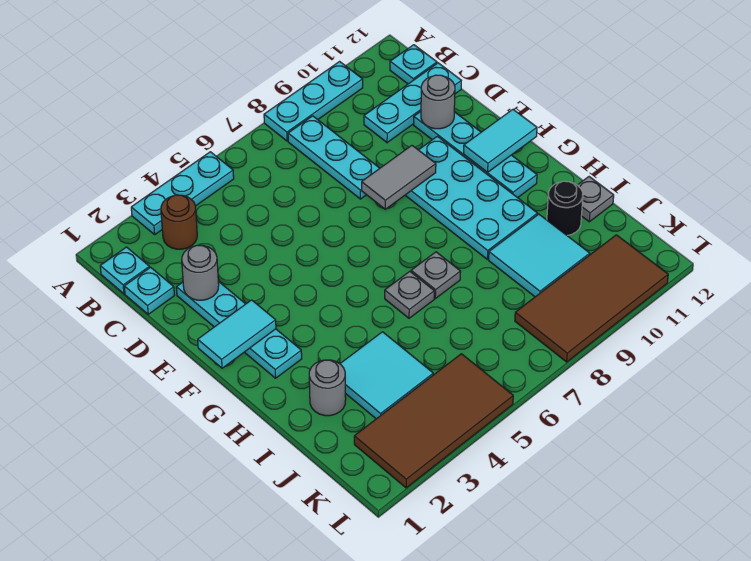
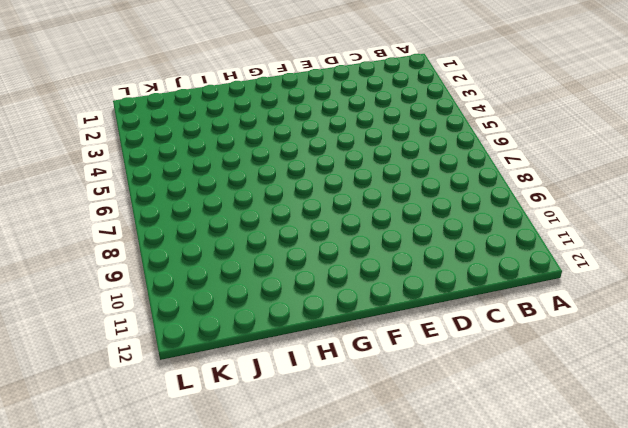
none -> cyan plate A3:A5 level 1
none -> cyan plate A8:A10 level 1
none -> cyan plate B1 level 1

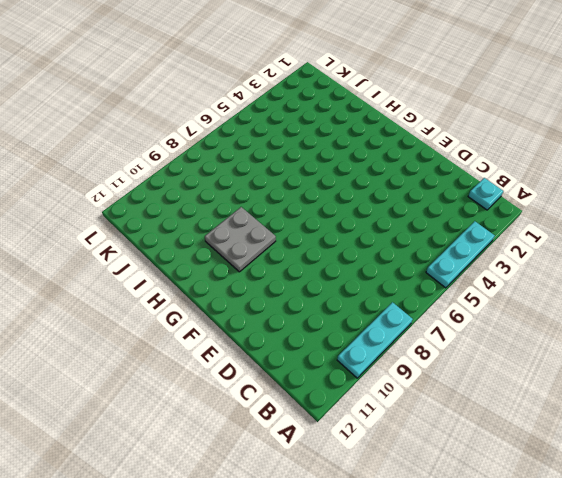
grey plate G9:H10 level 1 -> cyan plate E9:H10 level 1
none -> brown round brick B3 level 1
none -> cyan plate B8:D8 level 1
none -> cyan plate B12 level 1

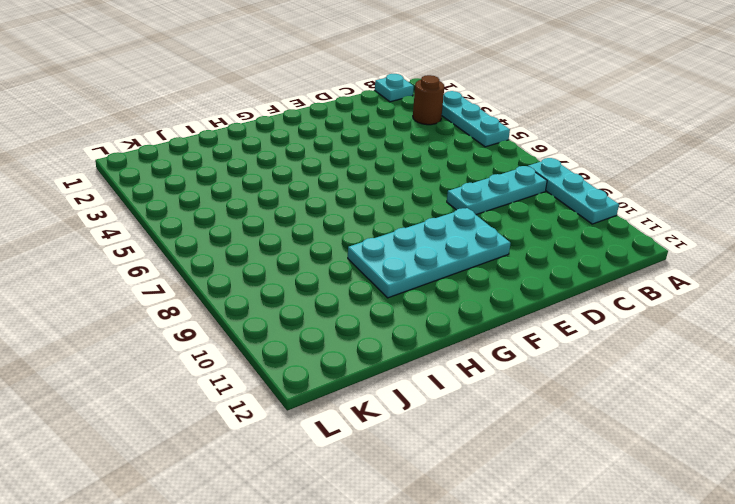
none -> cyan plate B12 level 1
none -> cyan plate C1 level 1
none -> cyan plate C10:C12 level 1

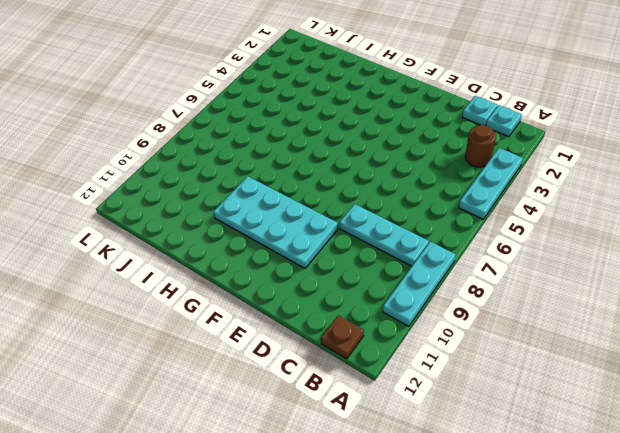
brown plate B12 level 1 -> cyan plate B12 level 1
none -> cyan plate C10:C12 level 1
none -> cyan plate D2:G2 level 1
none -> cyan plate D11:G11 level 1

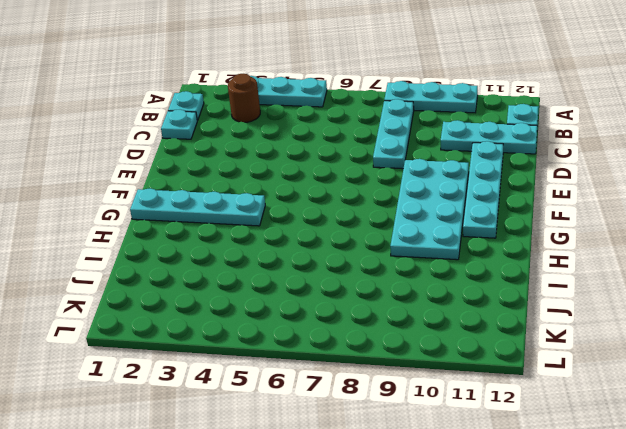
cyan plate G1:G4 level 1 -> cyan plate D2:G2 level 1
none -> grey plate H6 level 1
none -> grey plate H7 level 1
none -> grey round brick I2 level 1

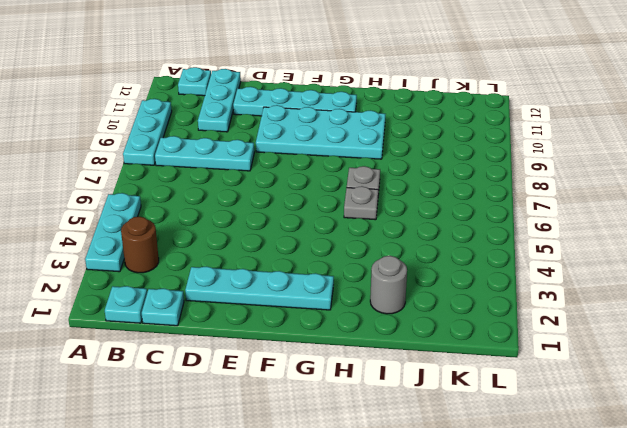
none -> cyan tile I3:J4 level 1
none -> cyan tile I9:J10 level 1
none -> black round brick I11 level 1

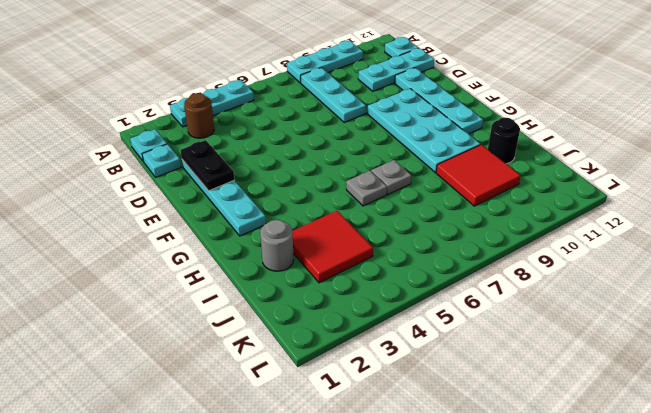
black plate D2:E2 level 2 -> grey round brick D2 level 2
red tile I3:J4 level 1 -> cyan tile I3:J4 level 1
red tile I9:J10 level 1 -> cyan tile I9:J10 level 1
none -> grey plate I12 level 1
none -> brown tile K2:L5 level 1
none -> brown tile K8:L11 level 1

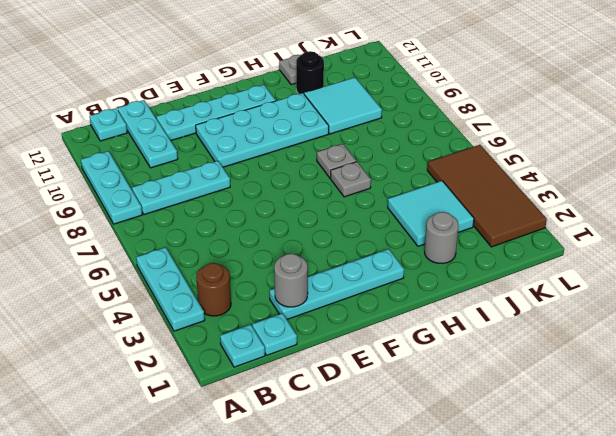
none -> brown tile K8:L11 level 1
none -> grey round brick D11 level 2
none -> grey tile E8:E9 level 2

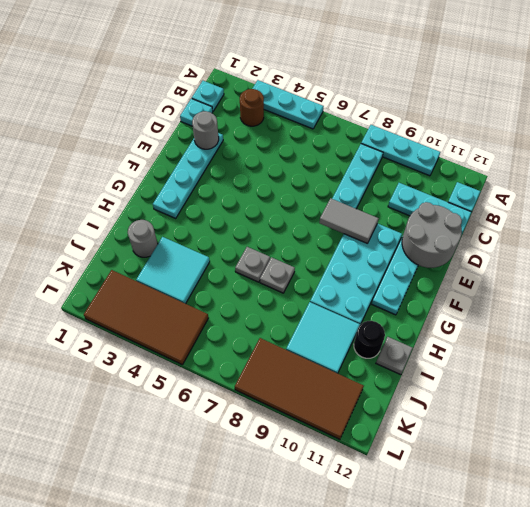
grey round brick D11:E12 level 2 -> grey round brick D11 level 2
none -> cyan tile F1:F2 level 2
none -> cyan tile F11:F12 level 2

